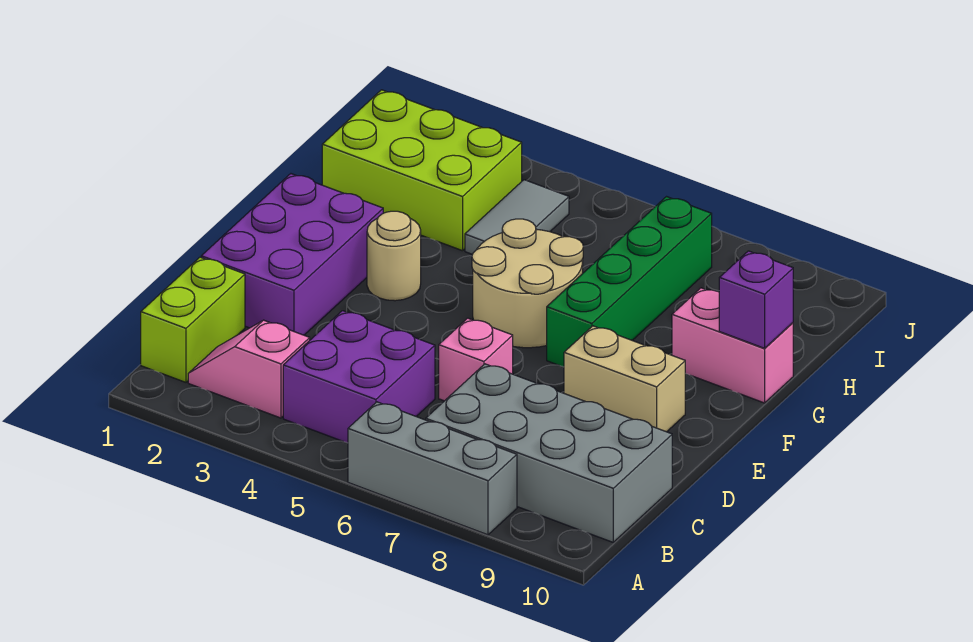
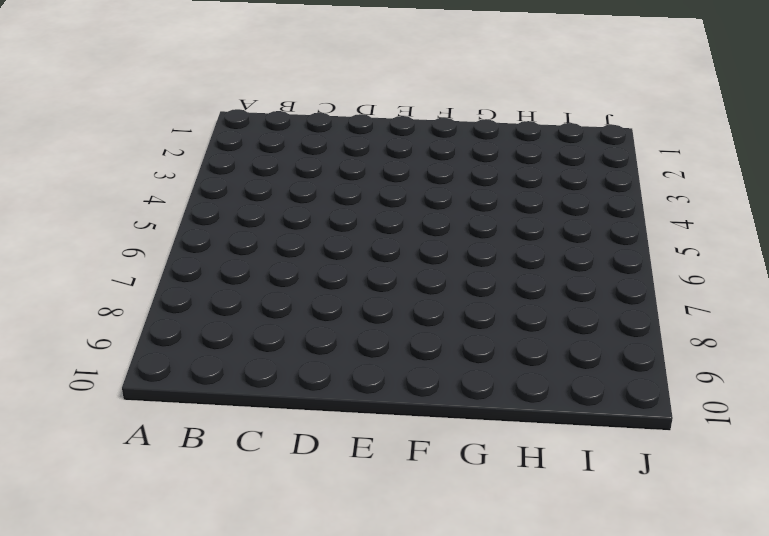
none -> grey brick A6:A8 level 1
none -> lime brick B1:C1 level 1
none -> pink slope B2:B3 level 1 top 3

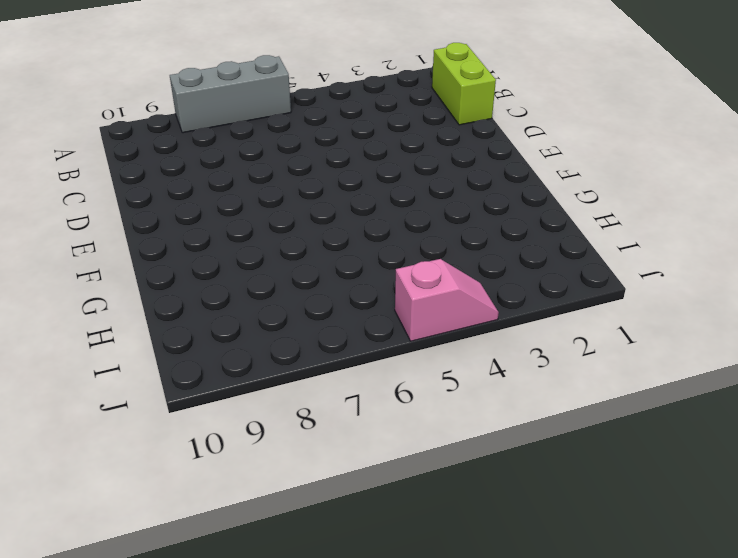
pink slope J4:J5 level 1 top 5 -> pink slope B2:B3 level 1 top 3
none -> purple brick B4:C5 level 1
none -> grey brick B7:C10 level 1
none -> purple brick D1:F2 level 1

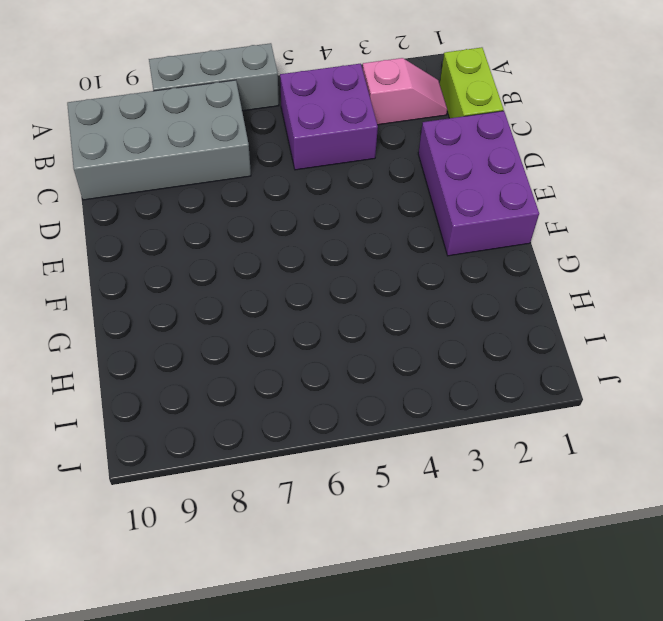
none -> pink brick D6 level 1
none -> tan brick E8:E9 level 1
none -> tan round brick F3 level 1

